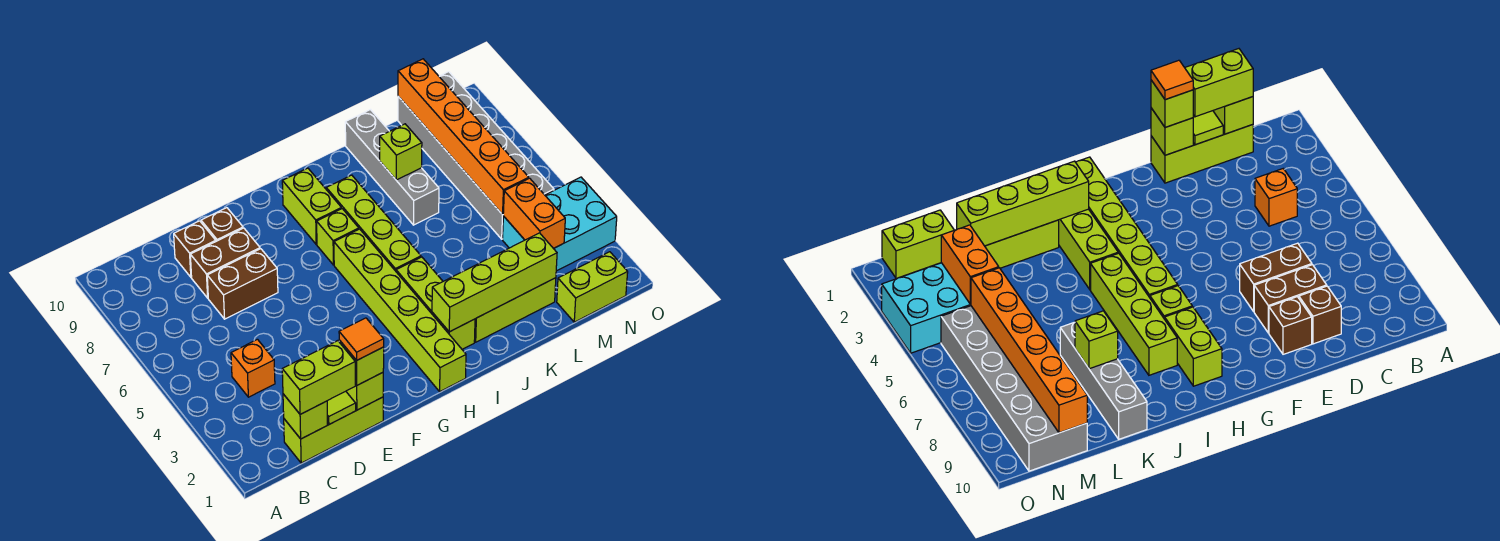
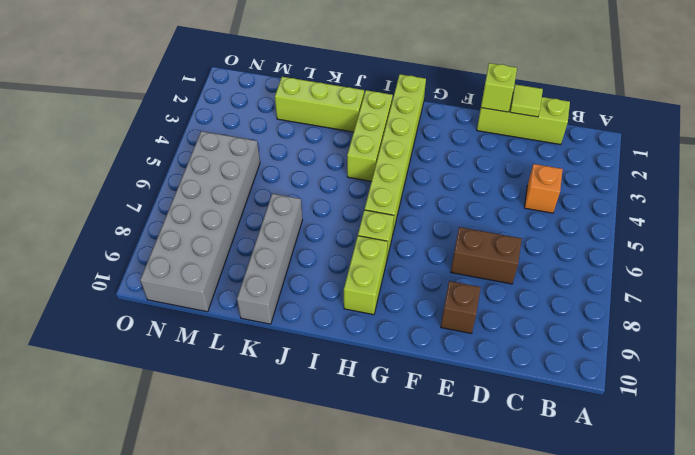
none -> brown brick D8:E8 level 1
none -> brown brick D9 level 1
none -> lime brick I5:I8 level 1

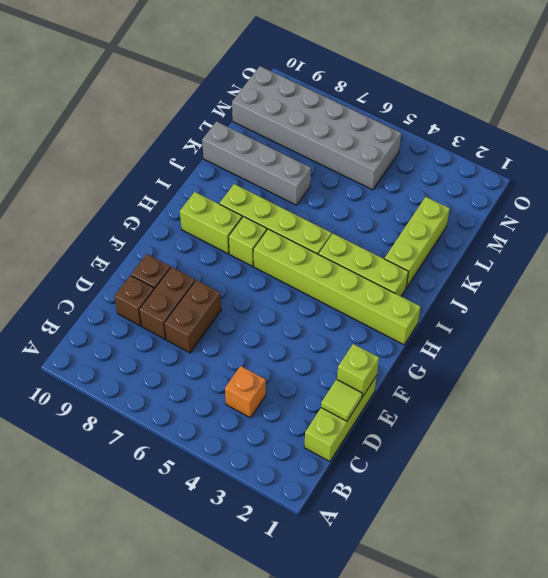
none -> lime brick M1:N1 level 1
none -> cyan brick M3:O4 level 1
none -> lime brick C1 level 2

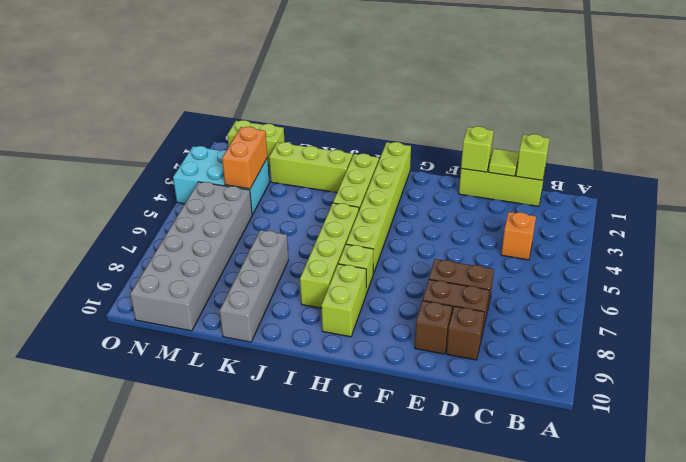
none -> lime brick I2:L2 level 2
none -> lime brick K8 level 2
none -> orange brick M5:M10 level 2

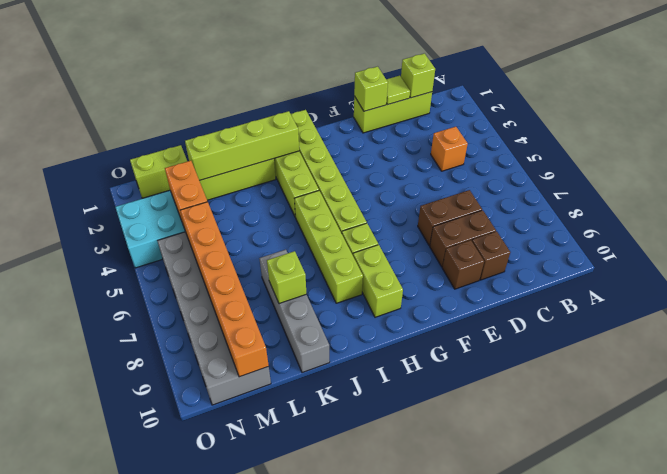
none -> lime brick C1:D1 level 3
none -> lime brick E1 level 3
none -> orange tile E1 level 4

